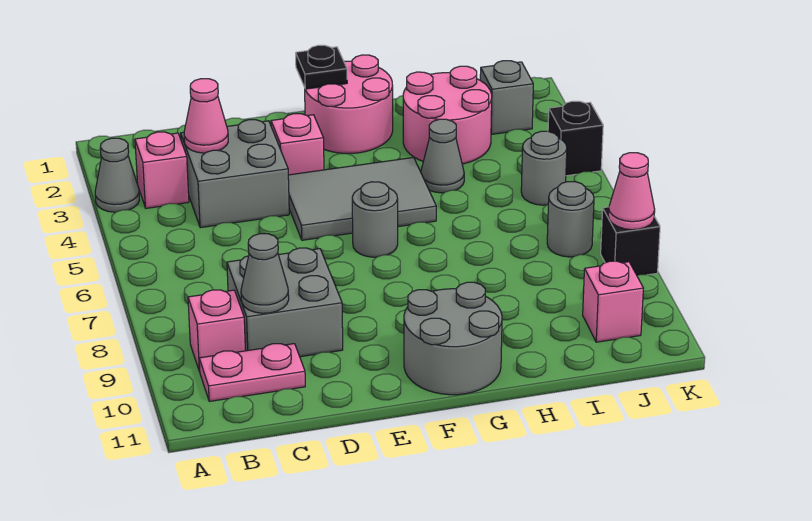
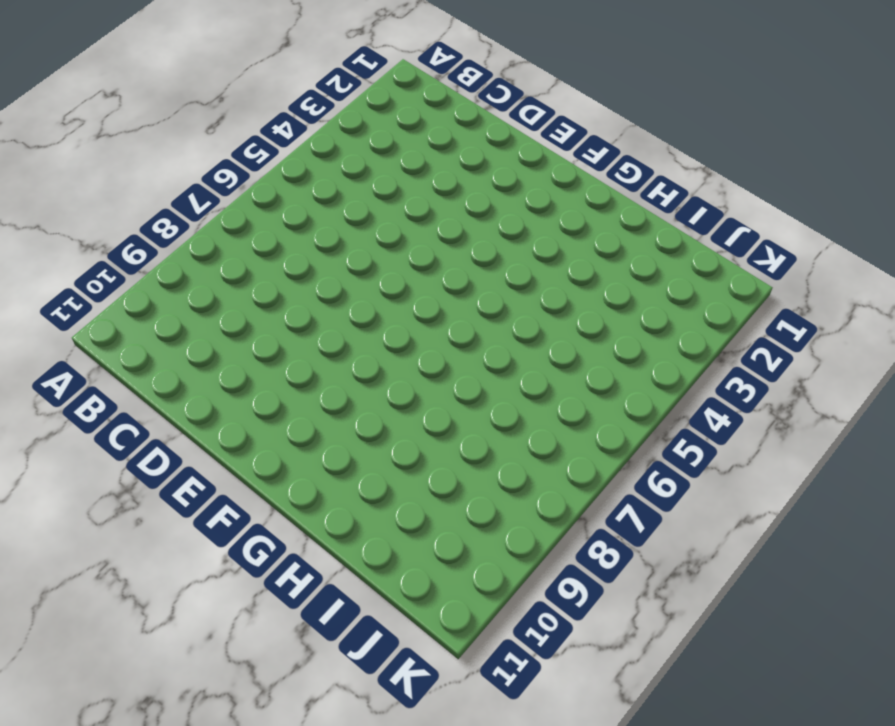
none -> grey cone A3 level 1
none -> pink brick B3 level 1
none -> pink brick B9 level 1

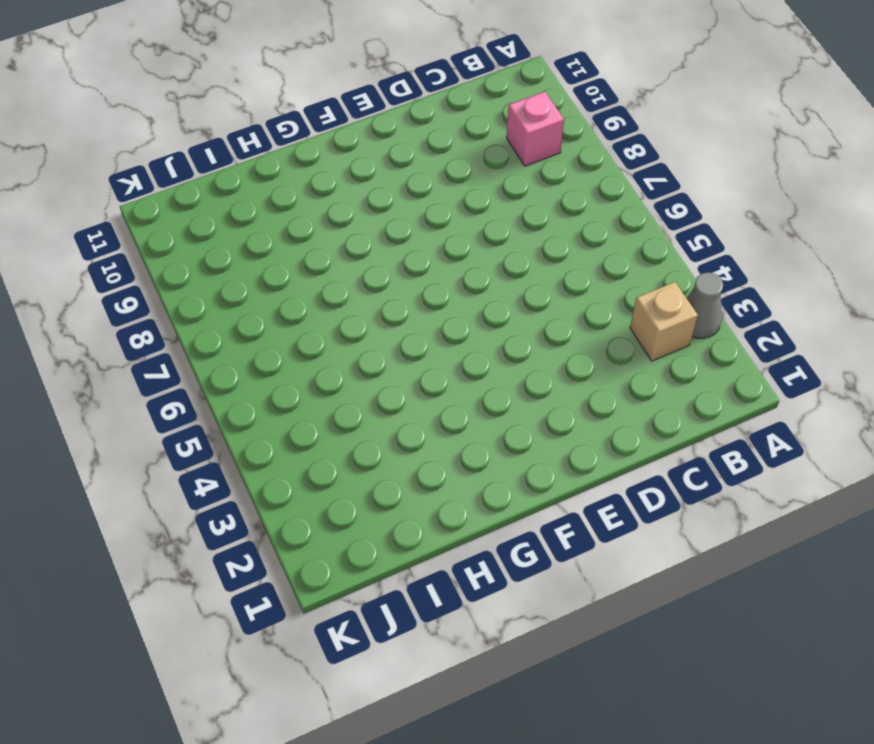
tan brick B3 level 1 -> pink brick B3 level 1
none -> pink plate B10:C10 level 1
none -> grey brick C3:D4 level 1
none -> grey brick C8:D9 level 1

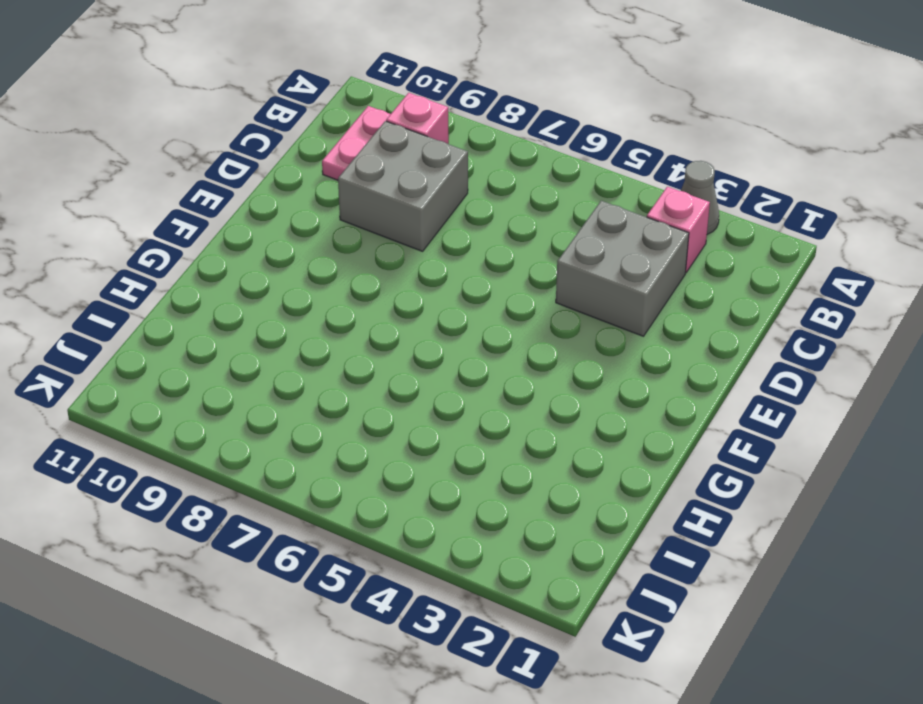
none -> pink brick E3 level 1
none -> grey tile E4:G5 level 1
none -> pink round brick F1:G2 level 1

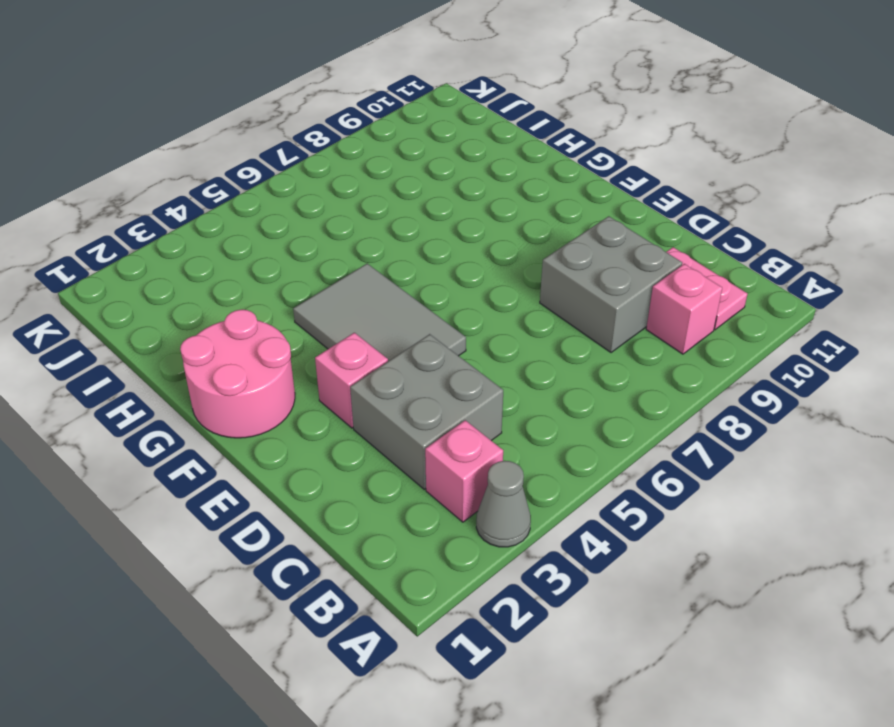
none -> grey round brick F6 level 1
none -> grey round brick F10:G11 level 1
none -> pink round brick H2:I3 level 1

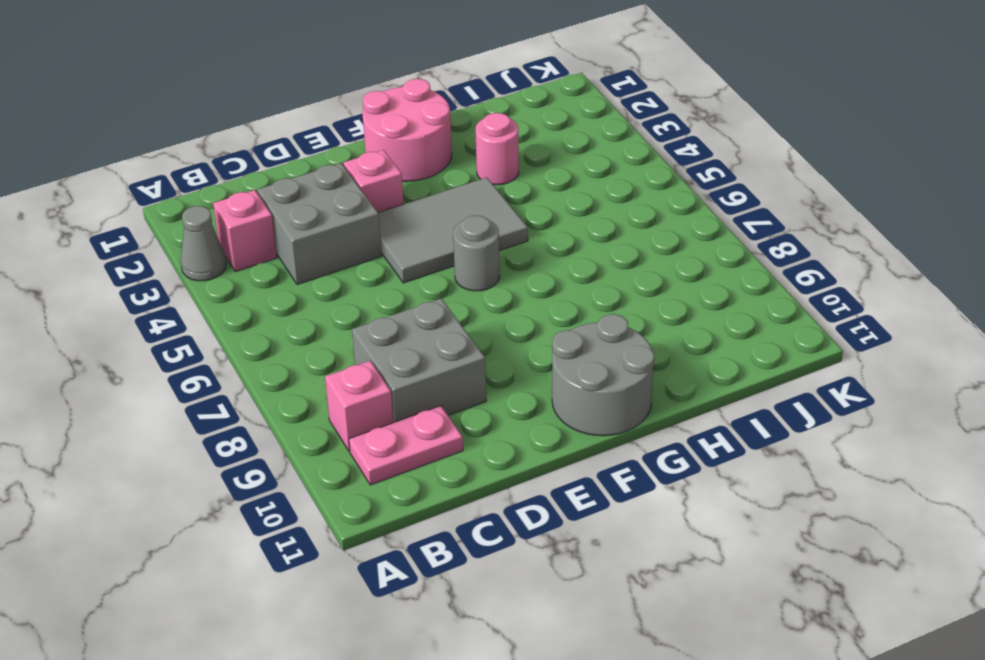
pink round brick H3 level 1 -> pink round brick H2:I3 level 1
none -> grey cone H4 level 1
none -> grey brick J2 level 1
none -> grey round brick J5 level 1

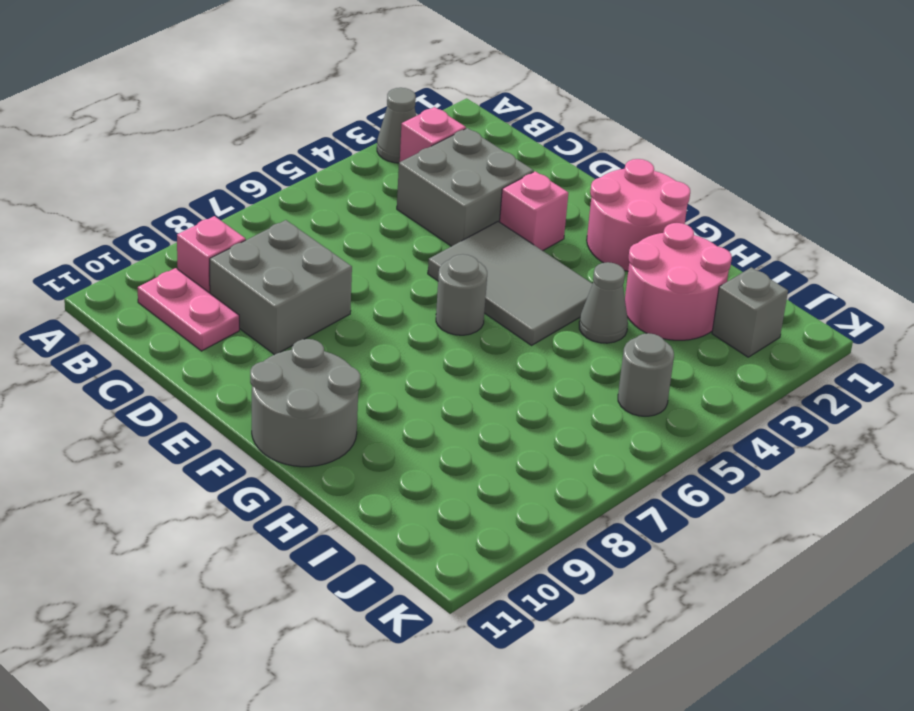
none -> grey round brick J7 level 1
none -> pink brick J10 level 1
none -> black brick K4 level 1

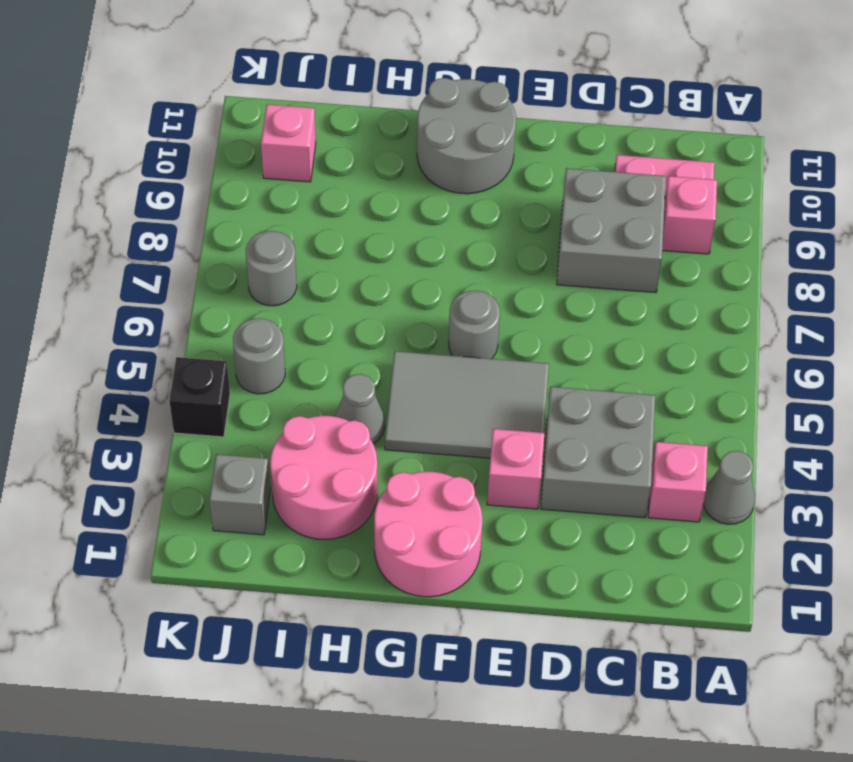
none -> black brick K8 level 1
none -> pink cone C3 level 2
none -> grey cone C9 level 2

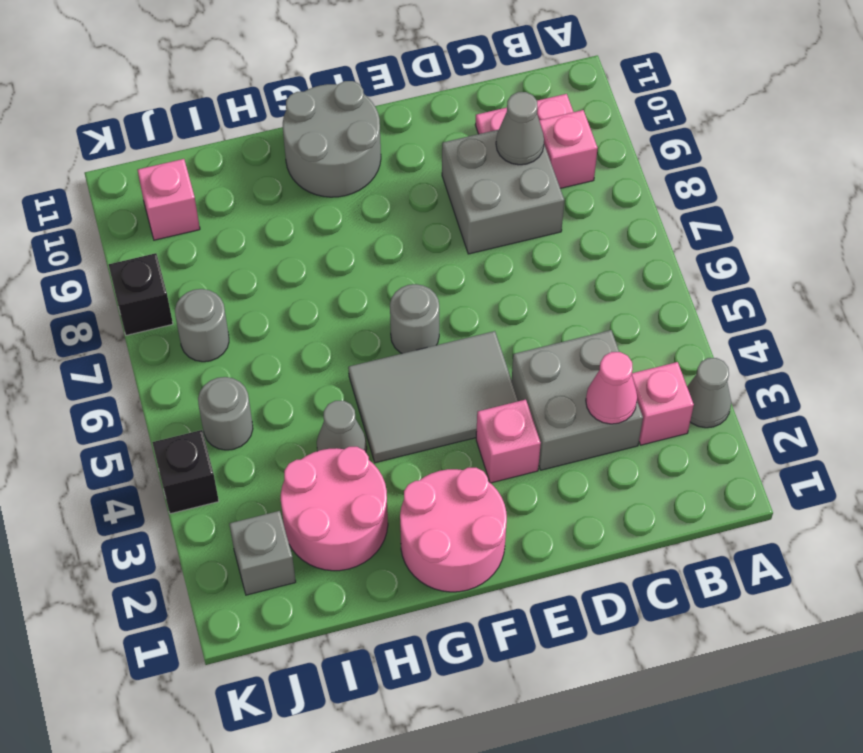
none -> black plate F1 level 2
none -> pink cone K8 level 2

